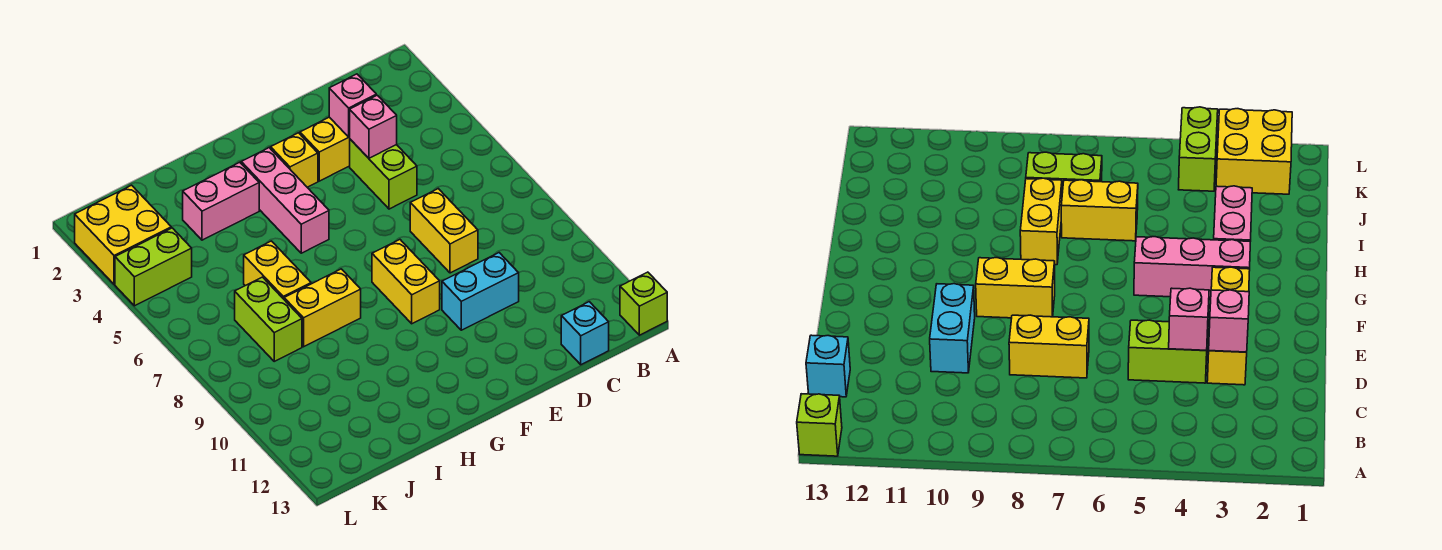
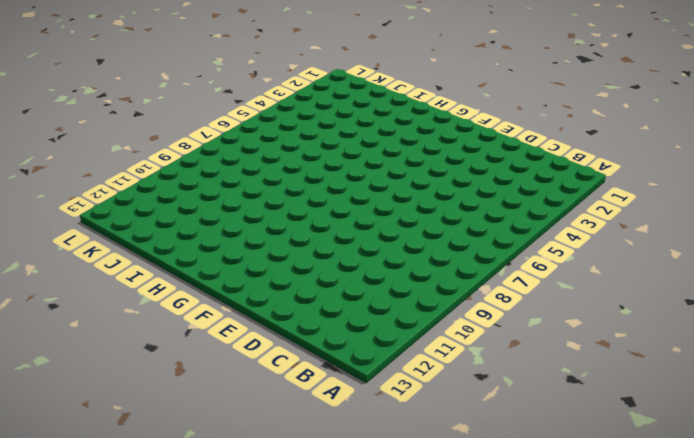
none -> lime brick A13 level 1
none -> cyan brick C13 level 1
none -> yellow brick D3:E3 level 1

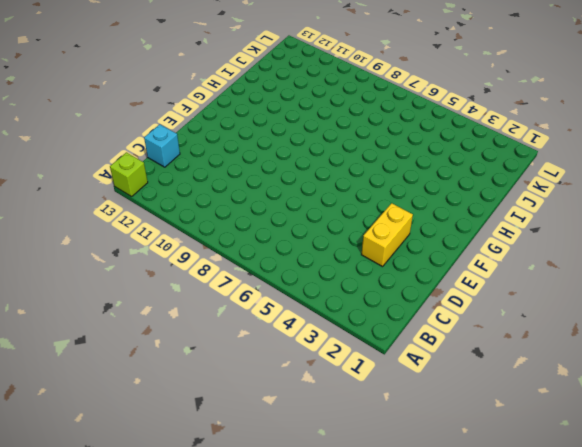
none -> lime brick D4:D5 level 1
none -> yellow brick D7:D8 level 1
none -> cyan brick D10:E10 level 1

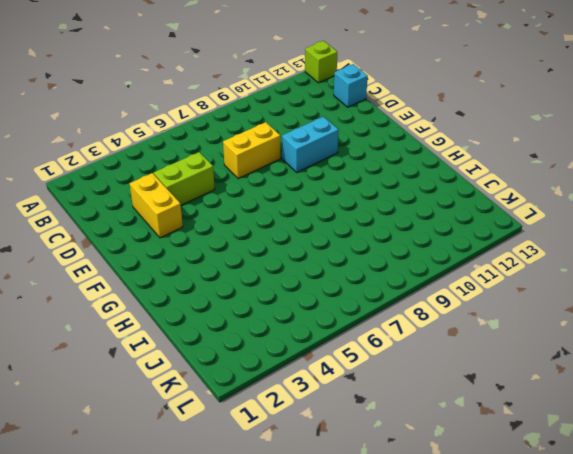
cyan brick E9:E10 level 1 -> cyan brick D10:E10 level 1
none -> yellow brick F3 level 1
none -> yellow brick F8:F9 level 1
none -> pink brick G3:G5 level 1

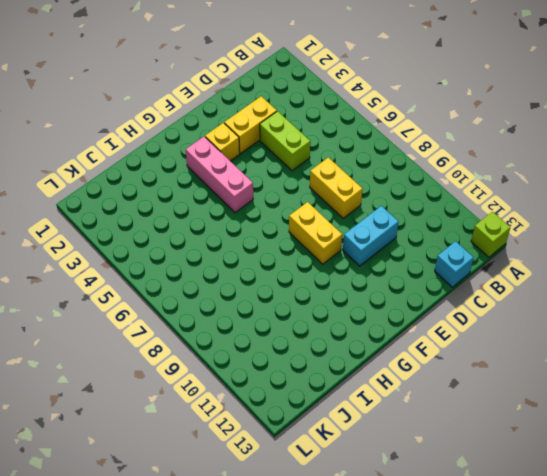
none -> pink brick H3:I3 level 1
none -> yellow brick H8:I8 level 1
none -> yellow brick I6:I7 level 1

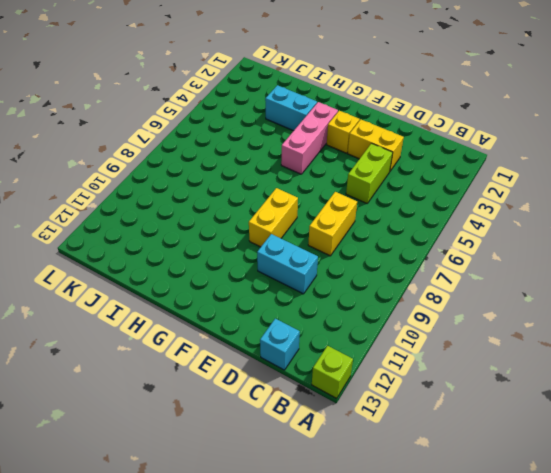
cyan brick H3:I3 level 1 -> pink brick H3:I3 level 1
none -> yellow brick H8:I8 level 1
none -> yellow brick I6:I7 level 1
none -> lime brick J7:J8 level 1

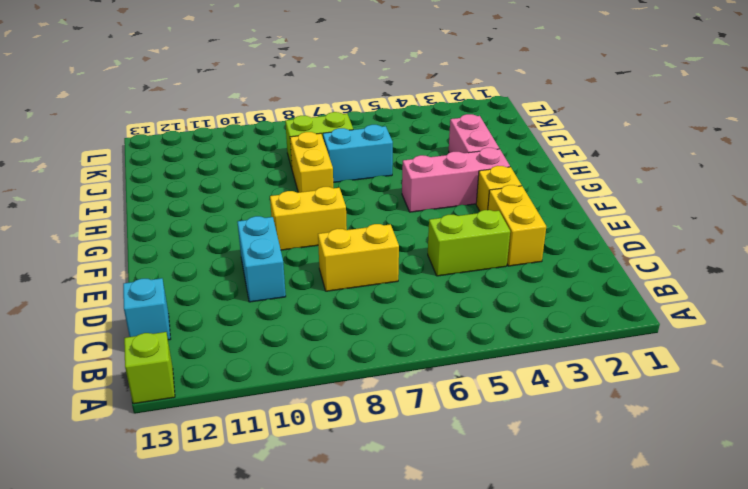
cyan brick I6:I7 level 1 -> yellow brick I6:I7 level 1
none -> yellow brick K2:L3 level 1
none -> lime brick K4:L4 level 1
none -> pink brick D3 level 2

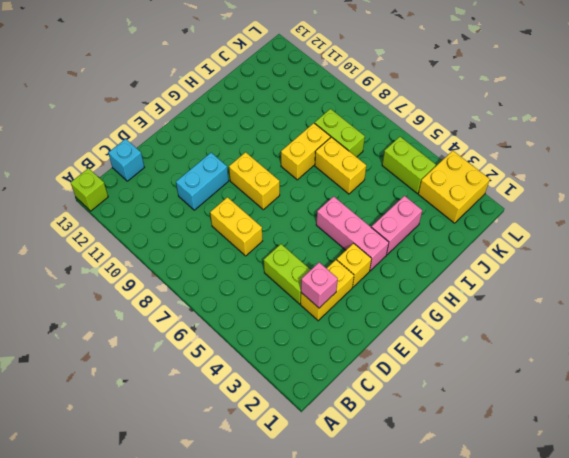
lime brick K4:K5 level 1 -> lime brick K4:L4 level 1
none -> pink brick D4 level 2

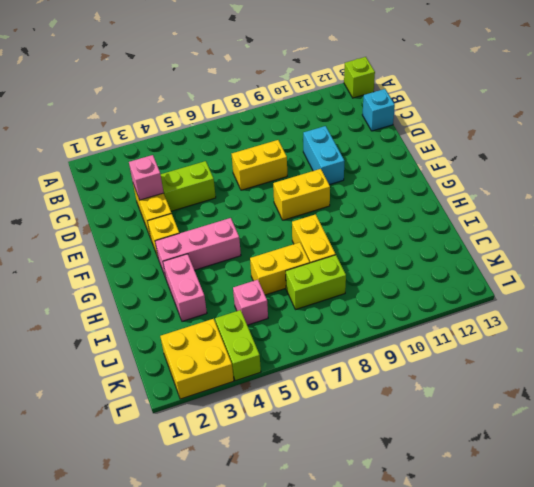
pink brick J5 level 1 -> pink brick D4 level 2

